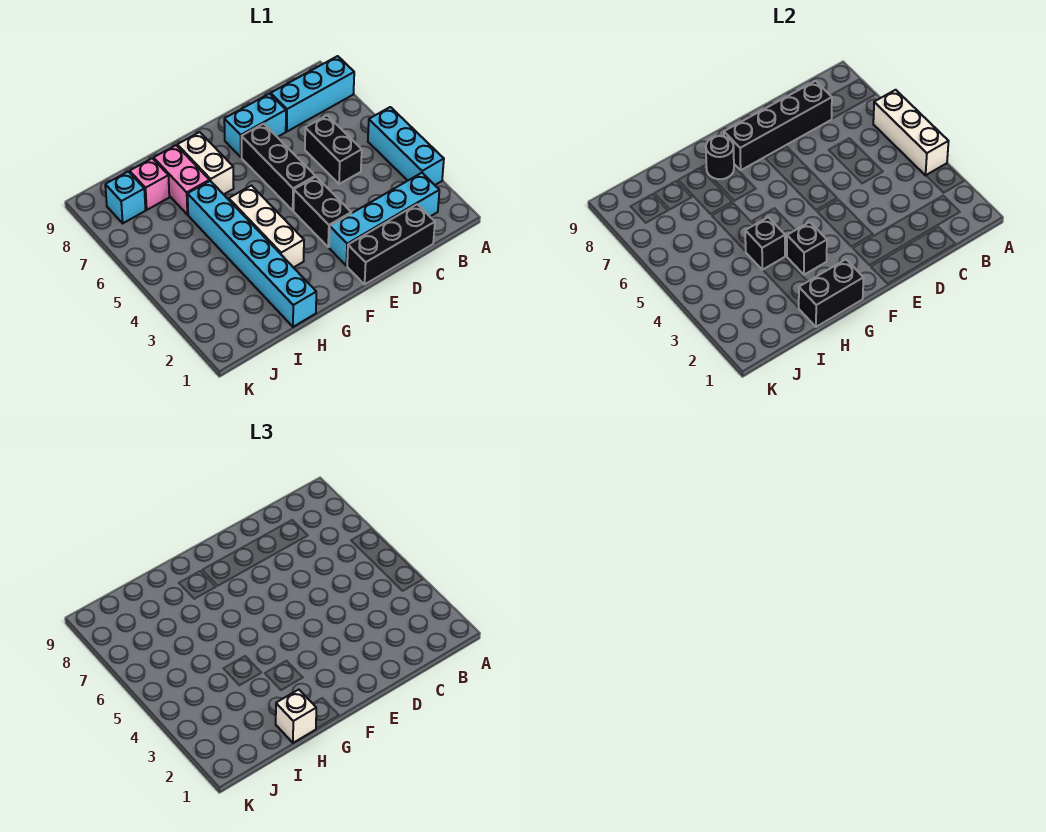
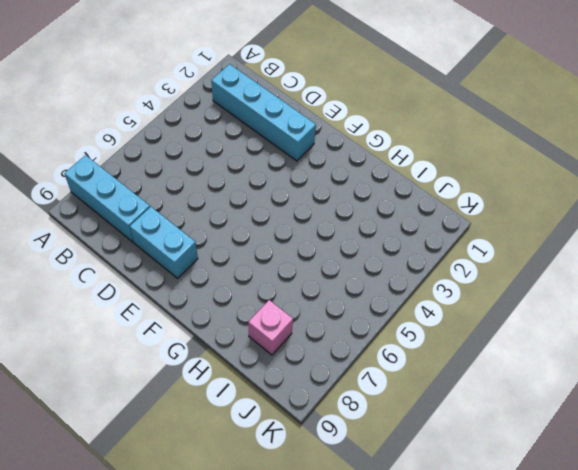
none -> cyan brick A3:A5 level 1
none -> black brick C1:E1 level 1
none -> black brick C5:C6 level 1

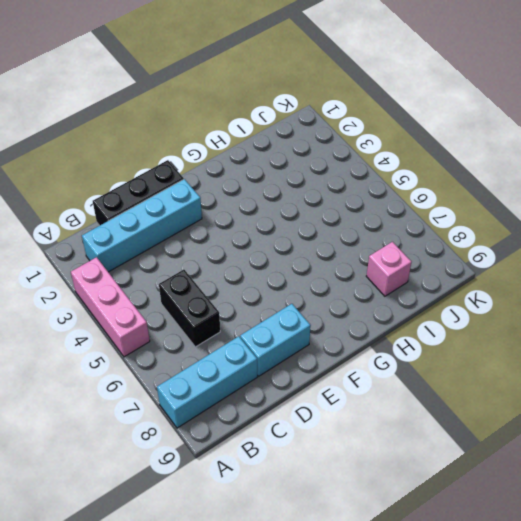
pink brick A3:A5 level 1 -> cyan brick A3:A5 level 1
none -> black brick E3:E4 level 1
none -> black brick E5:E7 level 1
none -> white brick G3:G5 level 1

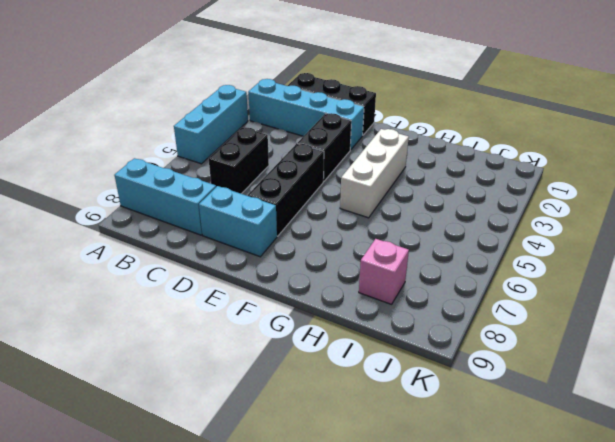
none -> white brick G7:G8 level 1
none -> cyan brick H1:H6 level 1
none -> pink brick H7:H8 level 1

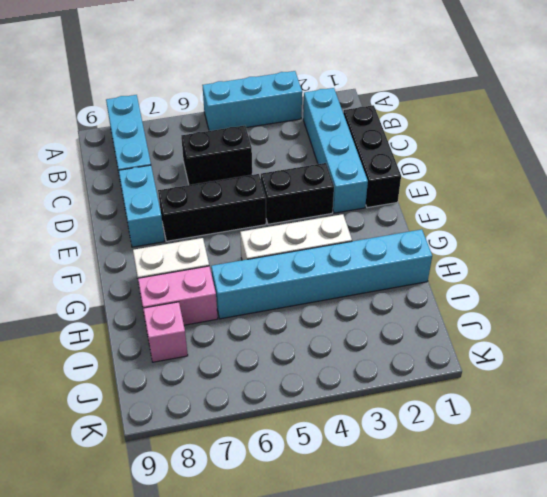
none -> cyan brick J8 level 1
none -> white brick A4:A6 level 2
none -> black brick C8:F8 level 2

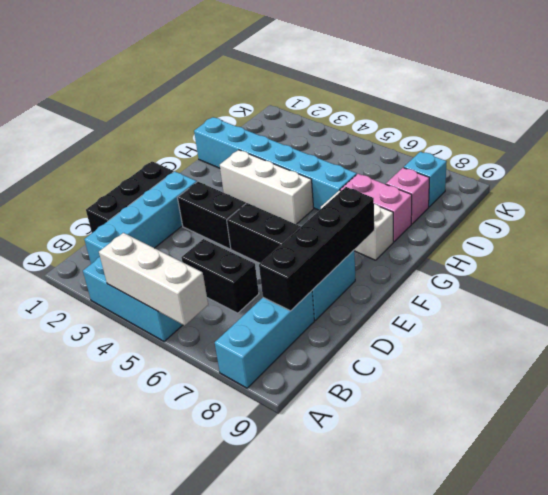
none -> black brick G1:H1 level 2
none -> black brick G3 level 2
none -> black round brick G8 level 2

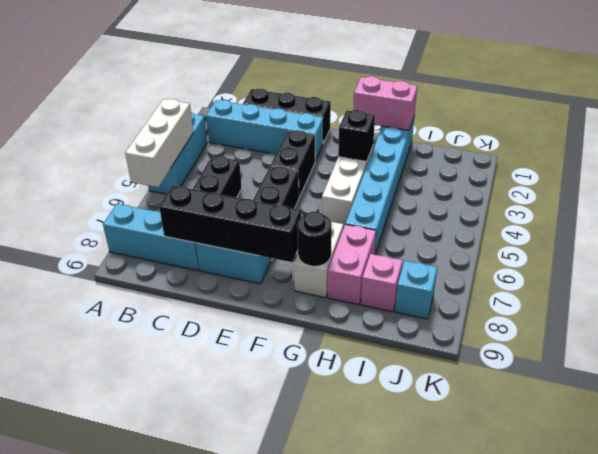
pink brick G1:H1 level 2 -> black brick G1:H1 level 2
none -> black brick H4 level 2
none -> white brick H1 level 3

